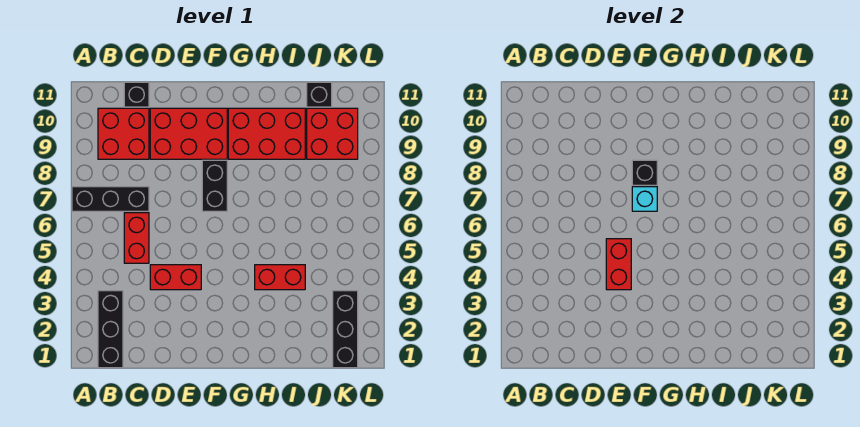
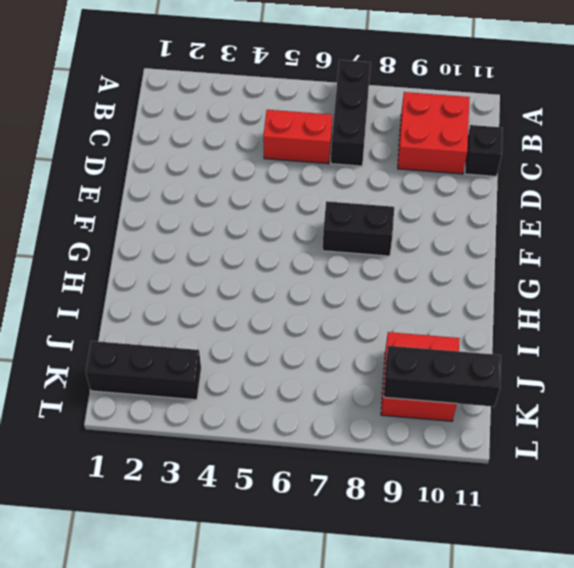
black brick K9:K11 level 2 -> black brick B1:B3 level 1
none -> red brick D4:E4 level 1
none -> red brick D9:F10 level 1
none -> red brick G9:I10 level 1

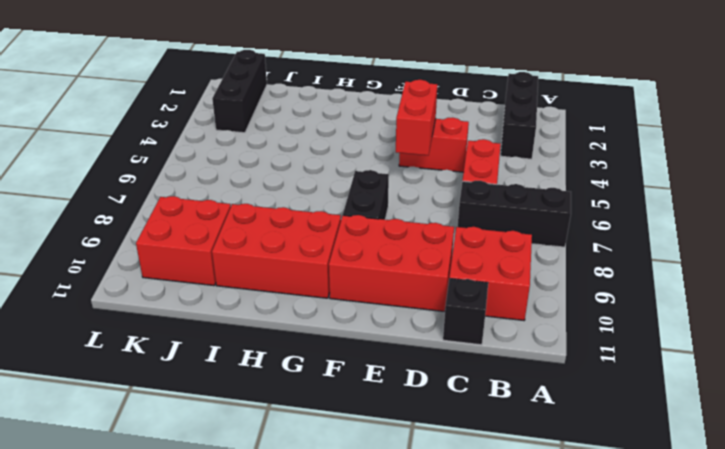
none -> red brick H4:I4 level 1
none -> black brick J11 level 1
none -> cyan brick F7 level 2

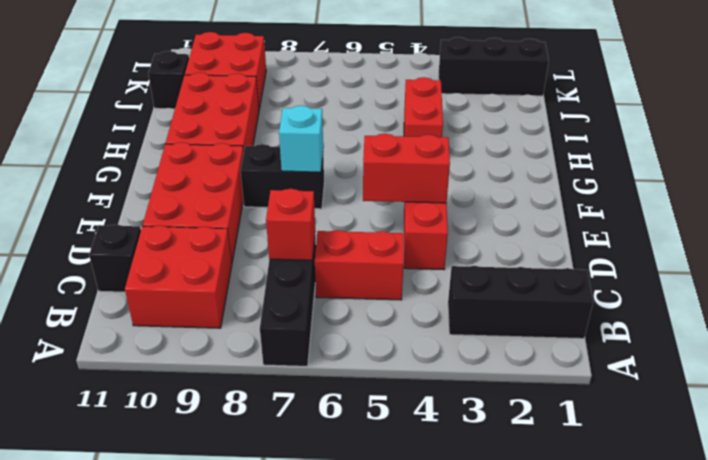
red brick C7 level 2 -> none
none -> black brick F8 level 2

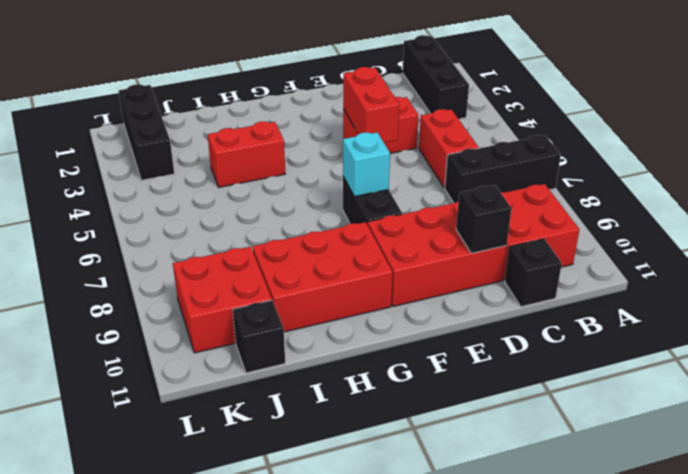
black brick D10 level 2 -> black brick F8 level 2

